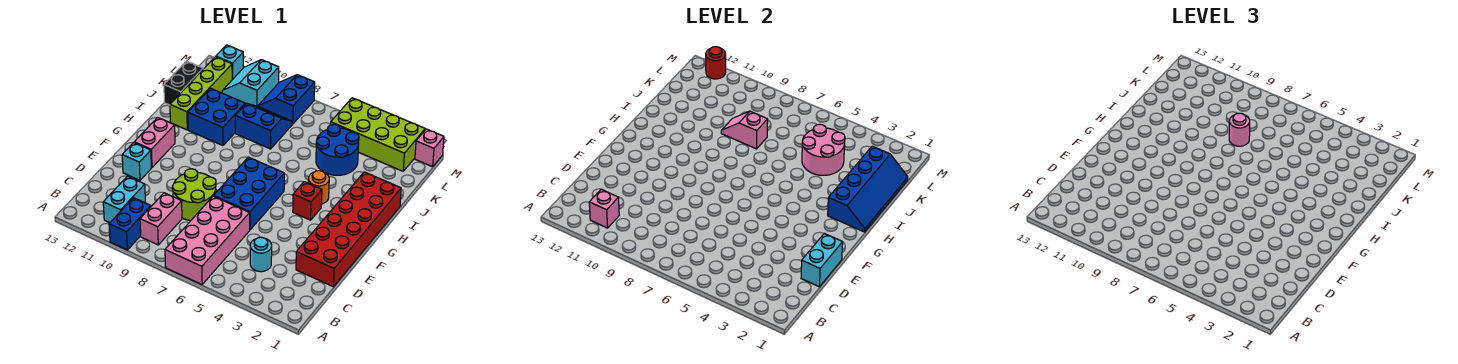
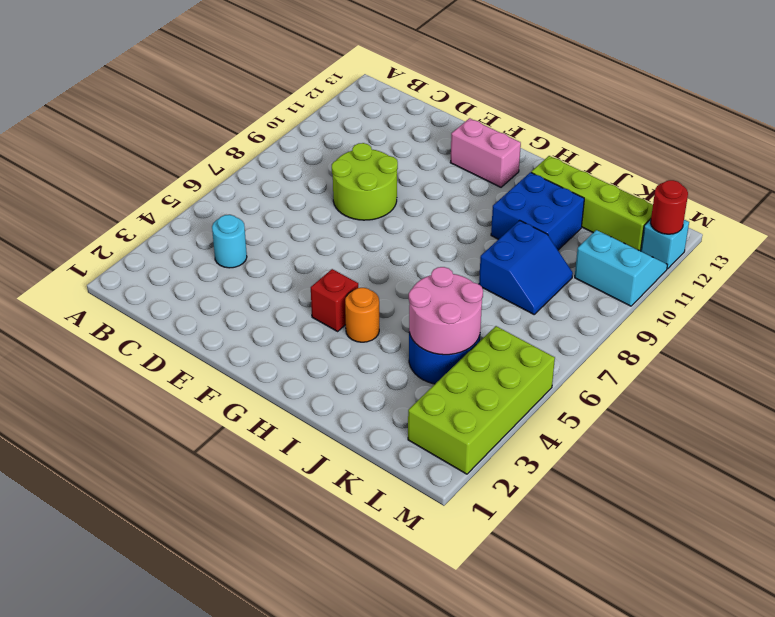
none -> pink brick A6:D7 level 1
none -> blue brick A10:B10 level 1
none -> pink brick B9:C9 level 1

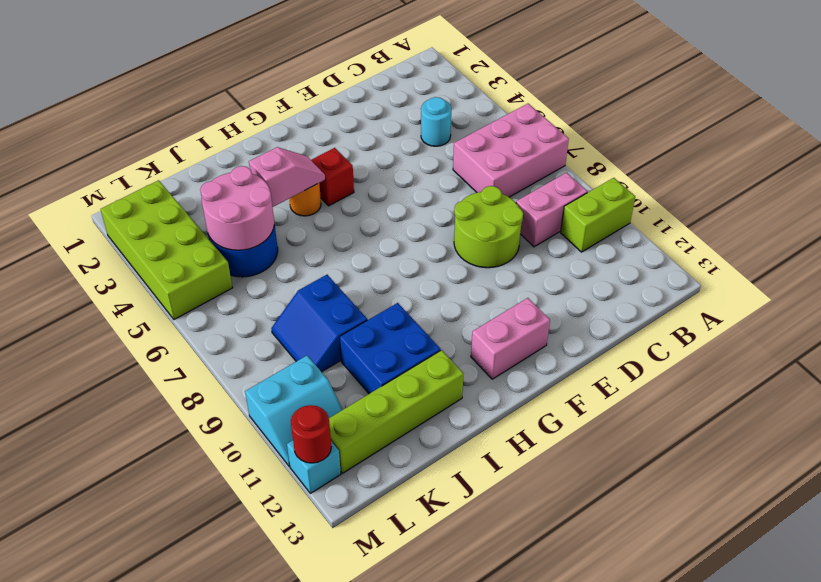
pink brick A6:C7 level 1 -> pink brick A6:D7 level 1
lime brick A10:B10 level 1 -> blue brick A10:B10 level 1
pink slope H4:I4 level 2 top I -> pink slope J8:J9 level 2 top 8
none -> cyan brick B11:C11 level 1
none -> red brick D1:I2 level 1
none -> blue brick E6:G7 level 1

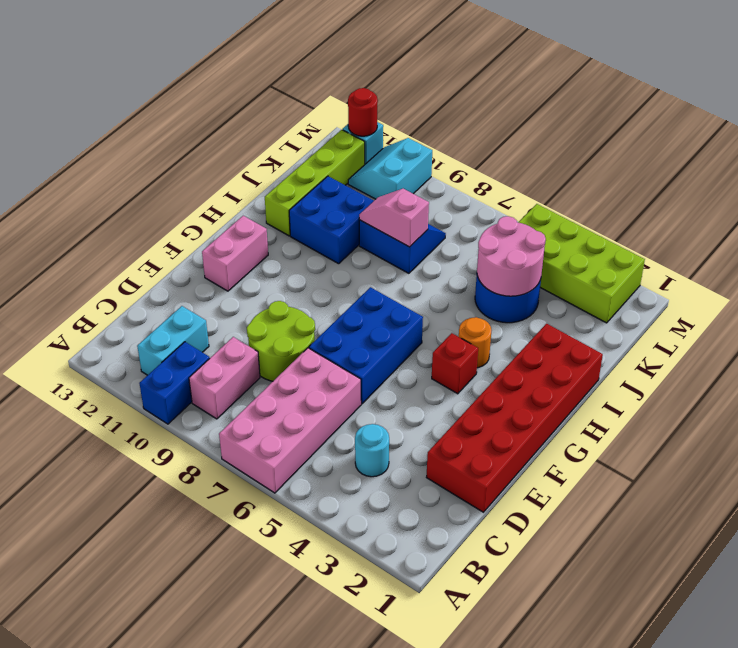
none -> cyan brick E12 level 1
none -> black brick J13:K13 level 1
none -> blue slope L8:M9 level 1 top 8

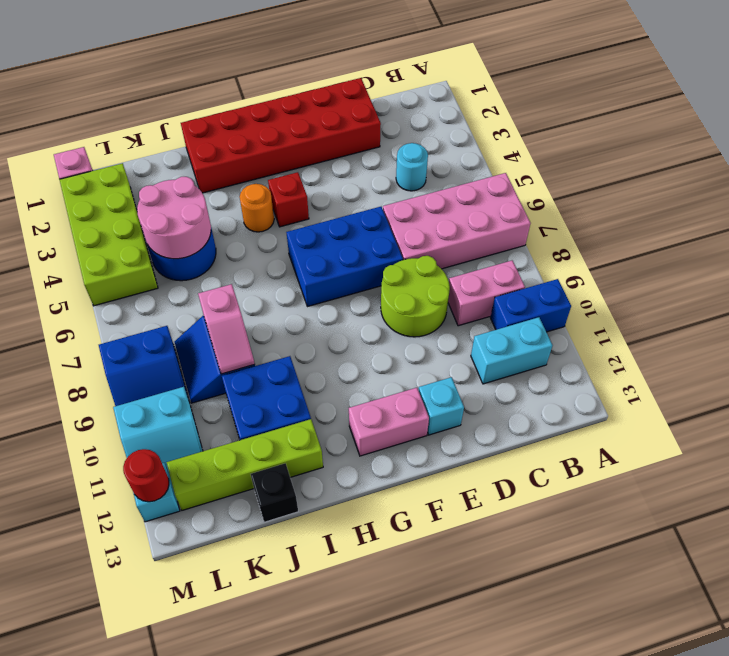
black brick J13 level 1 -> black brick J13:K13 level 1
none -> pink brick B11 level 2
none -> cyan brick D1:E1 level 2
none -> blue slope H1:K2 level 2 top 2

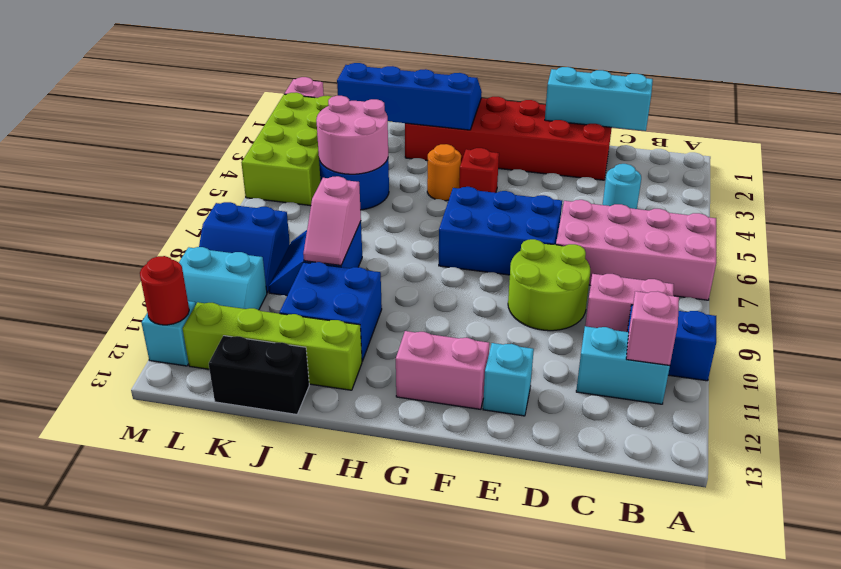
cyan brick C1:E1 level 2 -> cyan brick D1:E1 level 2
none -> pink round brick J8 level 3

